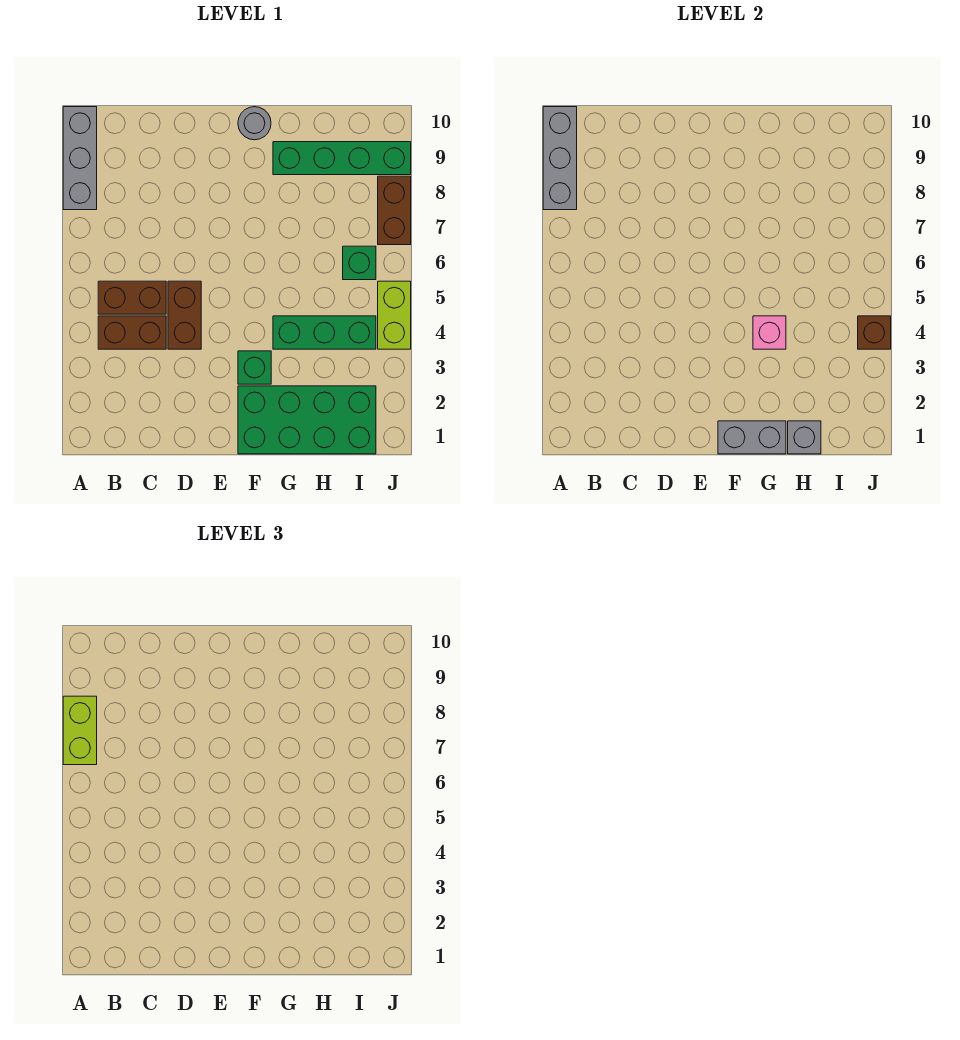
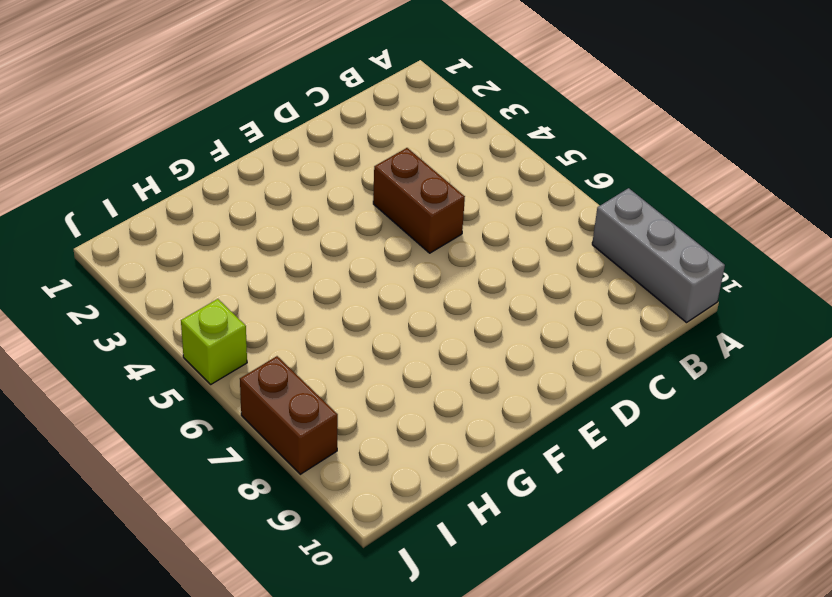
lime brick J5 level 1 -> lime brick J4:J5 level 1
none -> brown brick B4:C4 level 1
none -> brown brick B5:C5 level 1
none -> green brick F1:I2 level 1

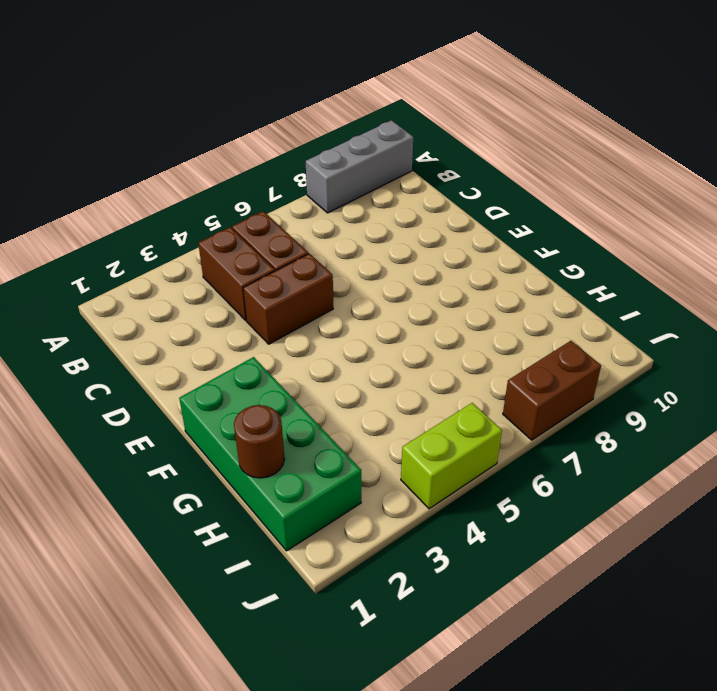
brown round brick H1 level 2 -> grey brick H1 level 2
none -> green brick F3 level 1
none -> grey round brick F10 level 1
none -> green brick G4:I4 level 1

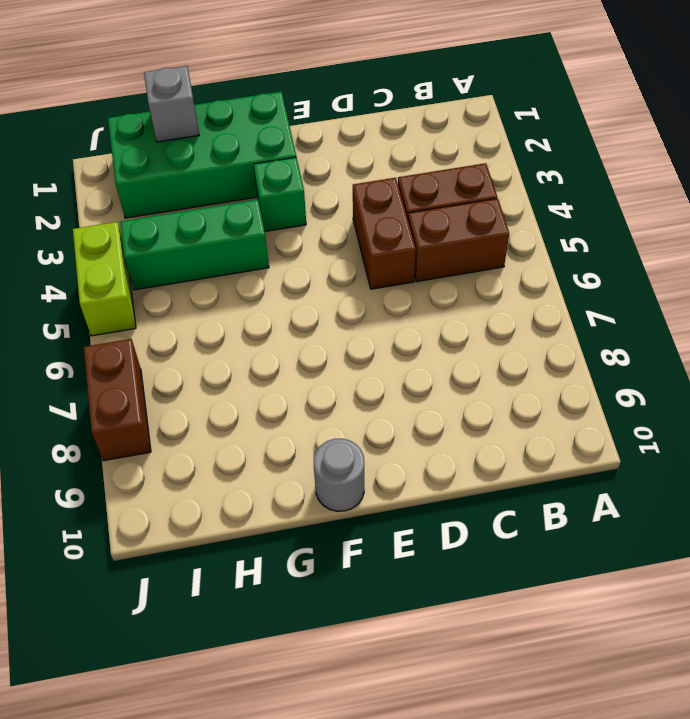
none -> grey brick A8:A10 level 1
none -> green brick G9:J9 level 1
none -> green brick I6 level 1

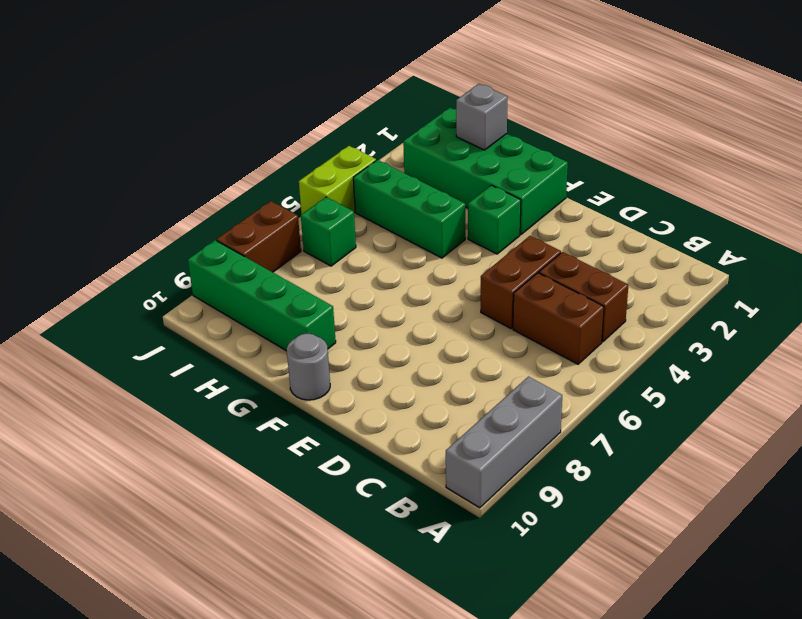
none -> grey brick A8:A10 level 2
none -> grey brick F1:G1 level 2
none -> pink brick G4 level 2

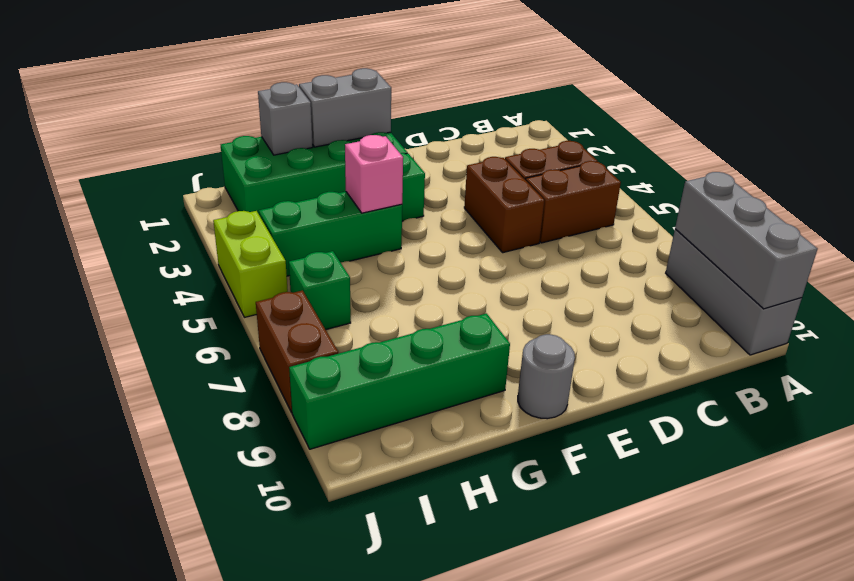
none -> brown brick J4 level 2
none -> lime brick A7:A8 level 3

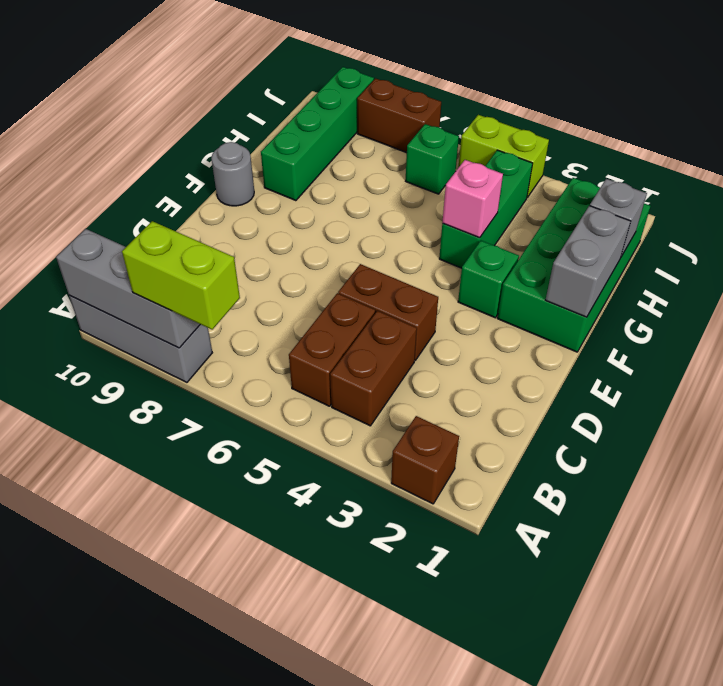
brown brick A2 level 1 -> brown brick J4 level 2

